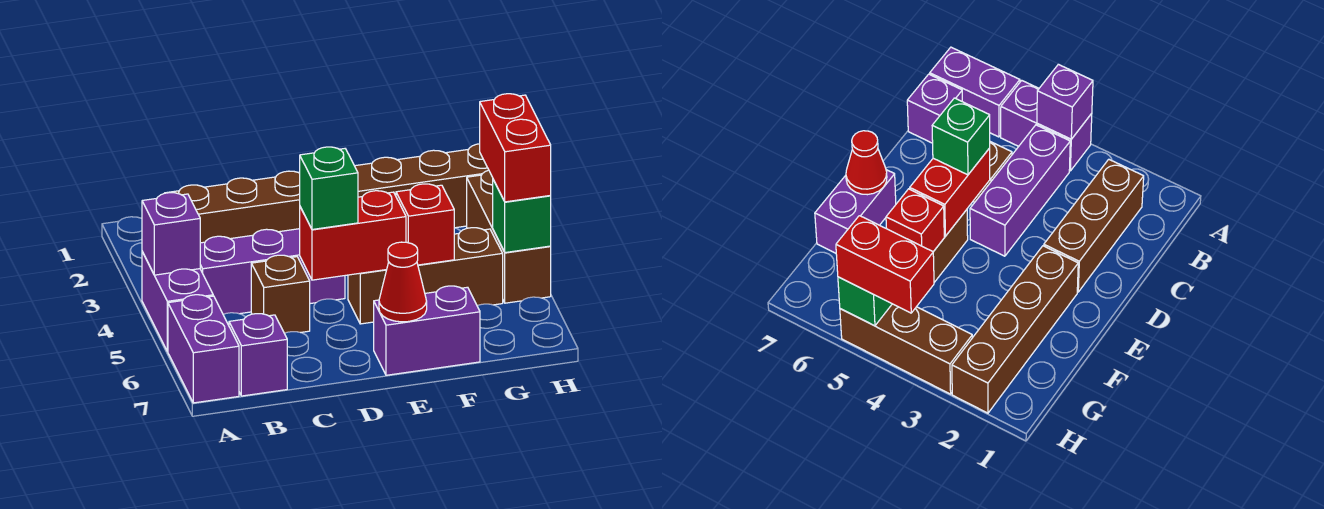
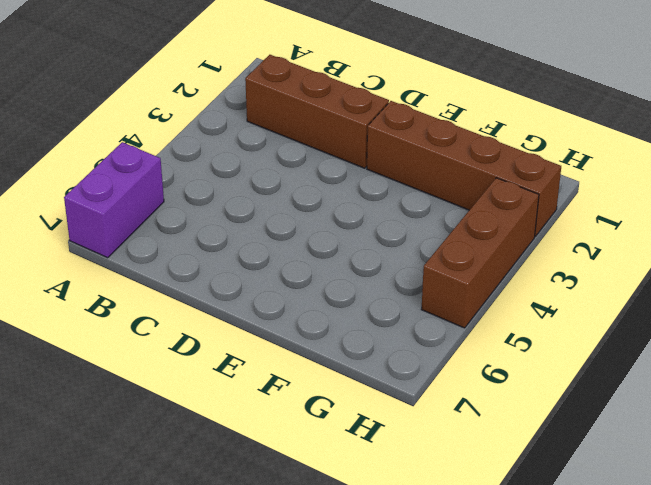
none -> purple brick A4:A5 level 1
none -> purple brick B4:D4 level 1
none -> purple brick B7 level 1

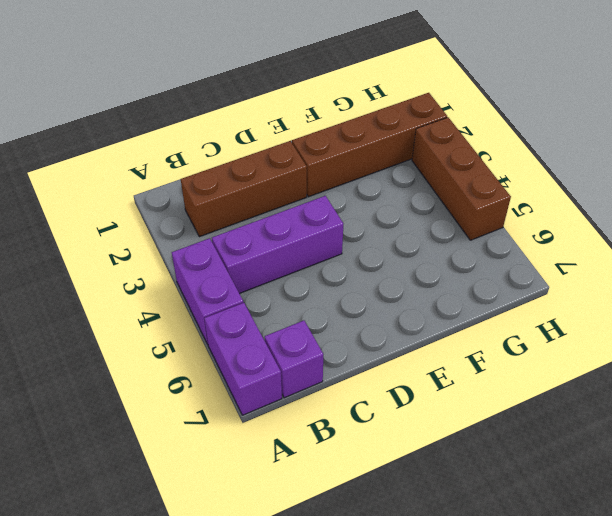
none -> brown brick C5 level 1
none -> brown brick E5:G5 level 1
none -> purple brick E7:F7 level 1

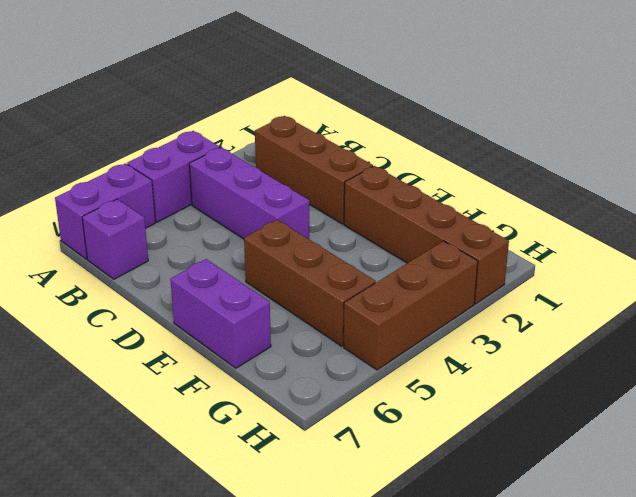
none -> brown brick C5 level 1
none -> purple brick A4 level 2
none -> red brick D5:E5 level 2

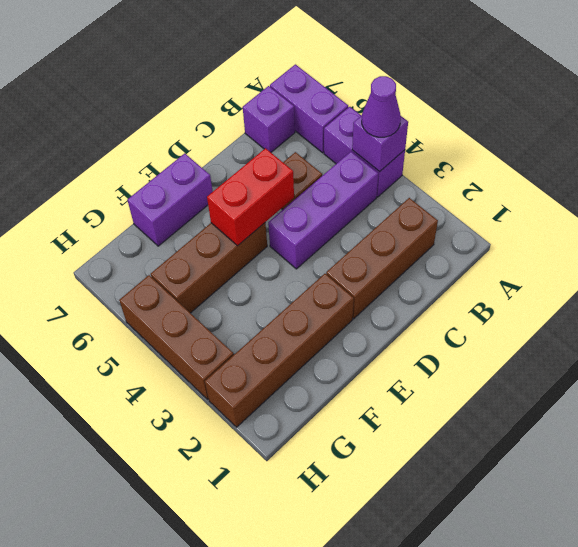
purple cone A4 level 3 -> none
none -> red cone E7 level 2
none -> red brick F5 level 2
none -> green brick H5 level 2

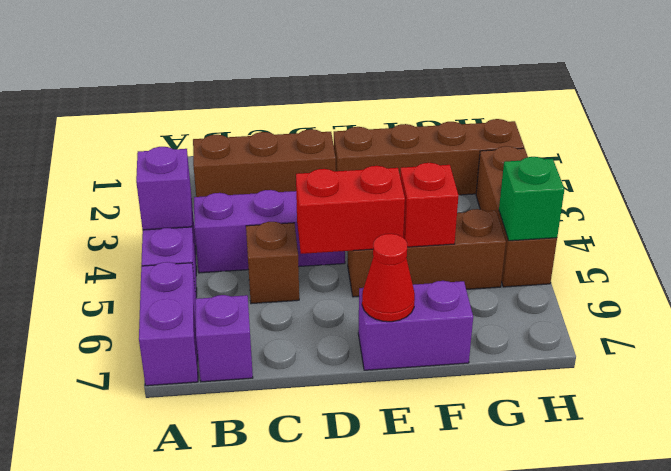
none -> green brick D5 level 3
none -> red brick H4:H5 level 3

